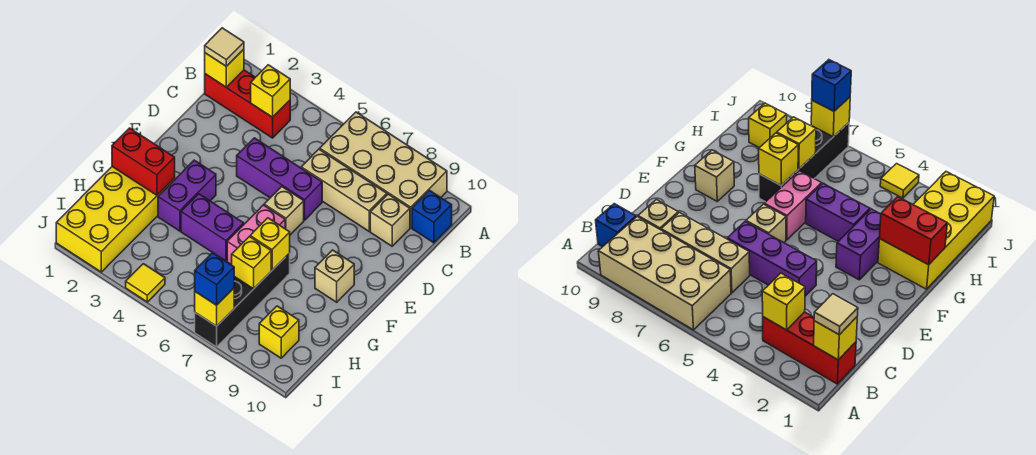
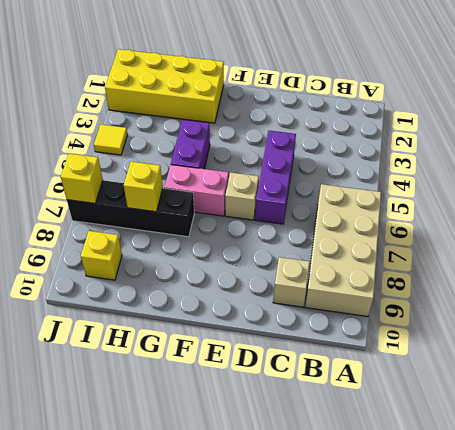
none -> red brick B1:B3 level 1
none -> blue brick B10 level 1
none -> tan brick C6:C8 level 1

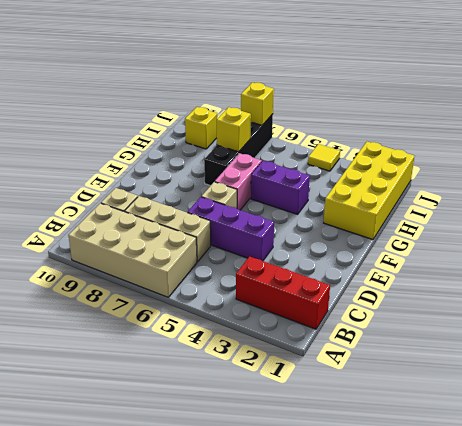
none -> blue brick B10 level 1
none -> purple brick F3:G3 level 1
none -> tan brick F9 level 1

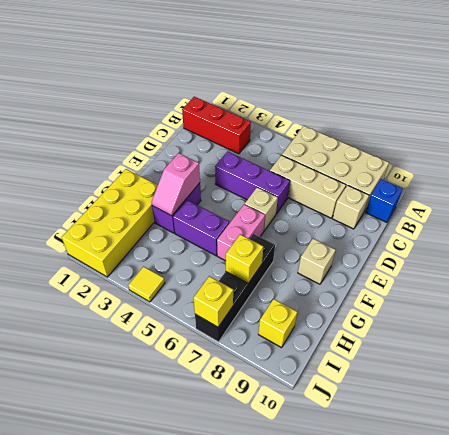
pink slope F3:G3 level 2 top F -> none
none -> yellow brick B1 level 2
none -> yellow brick B3 level 2
none -> red brick G1:G2 level 2

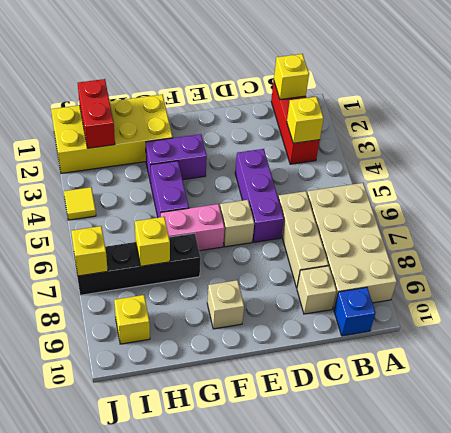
red brick I1:I2 level 2 -> red brick G1:G2 level 2
none -> yellow brick G7 level 2
none -> tan tile B1 level 3
none -> blue brick J7 level 3

